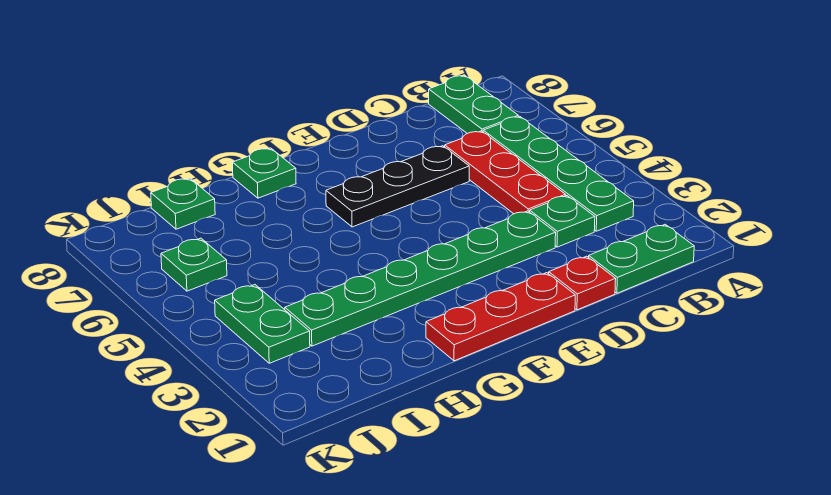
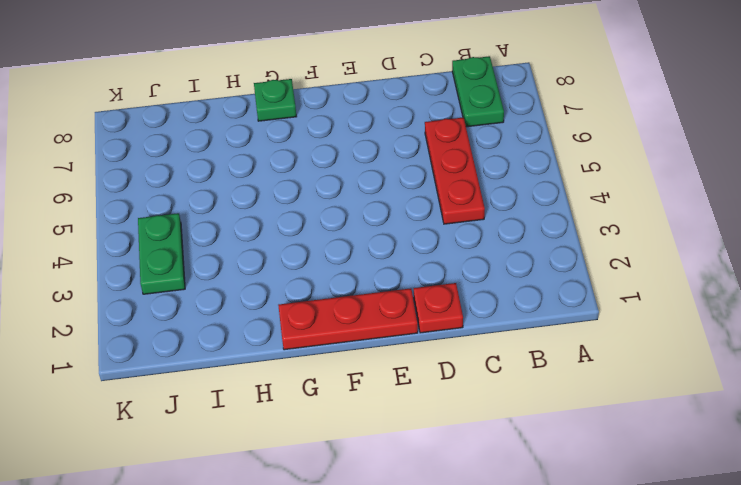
none -> green plate B1:C1 level 1
none -> green plate B3:B6 level 1
none -> green plate C3 level 1

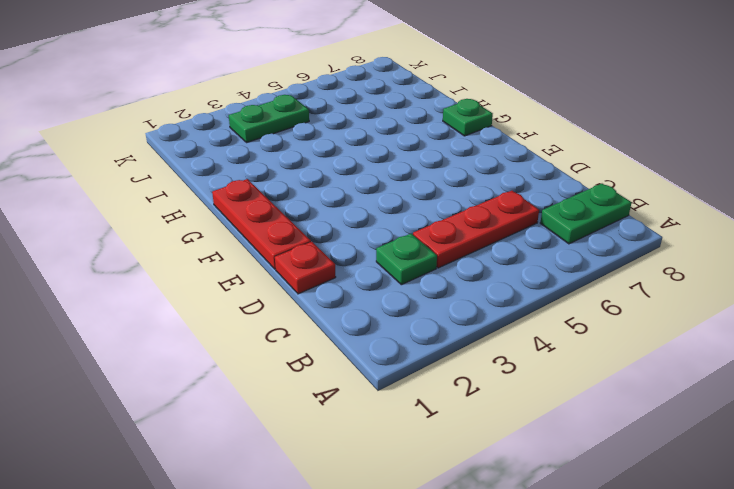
none -> green plate B1:C1 level 1
none -> green plate B3:B6 level 1
none -> green plate D3:I3 level 1

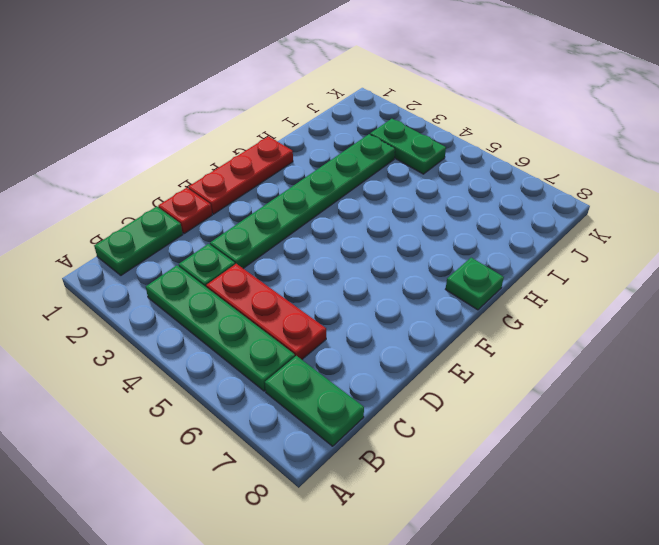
none -> black plate D6:F6 level 1
none -> green plate I8 level 1
none -> green plate J6 level 1

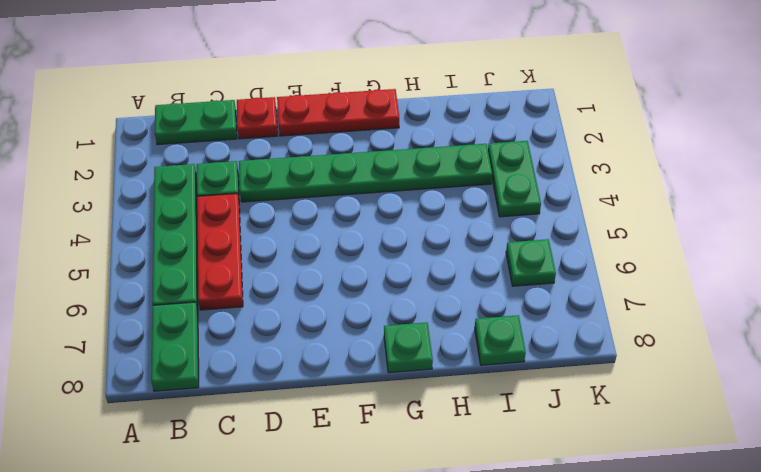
none -> black plate D6:F6 level 1

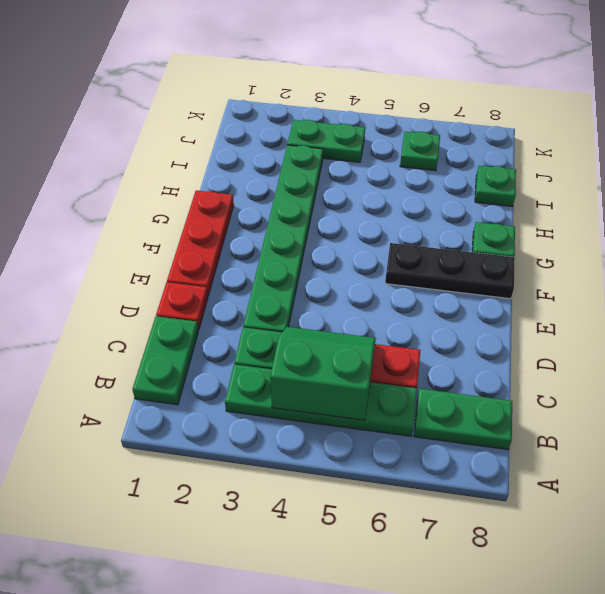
green slope B4:C5 level 2 top B -> none
black plate F6:F8 level 1 -> black plate D6:F6 level 1

